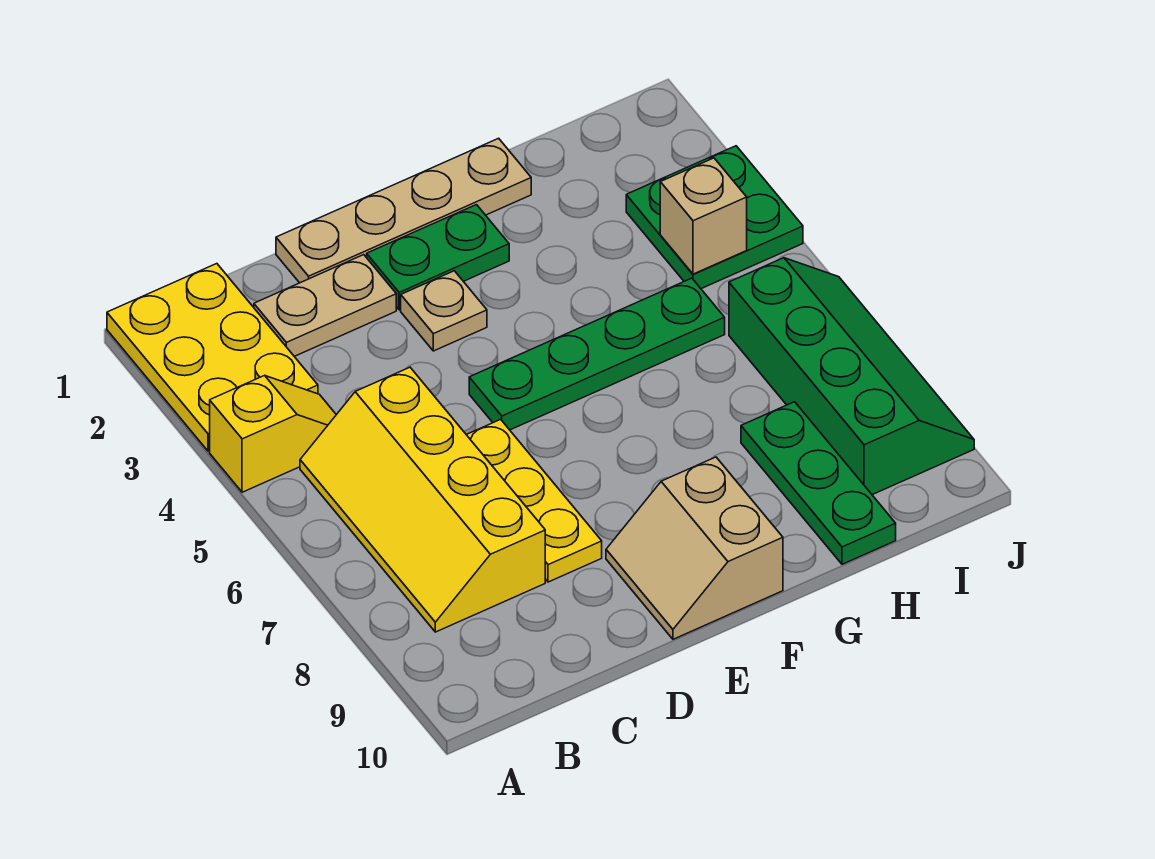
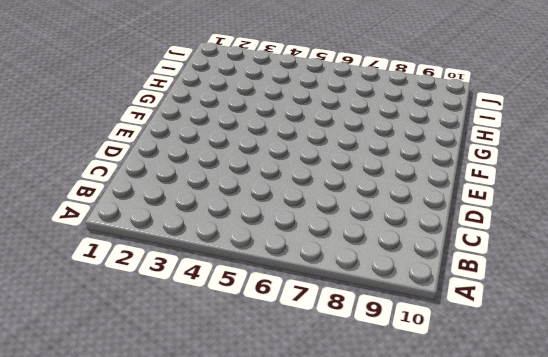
none -> yellow plate A1:B3 level 1
none -> yellow slope A4:B4 level 1 top A
none -> yellow slope B5:C8 level 1 top C

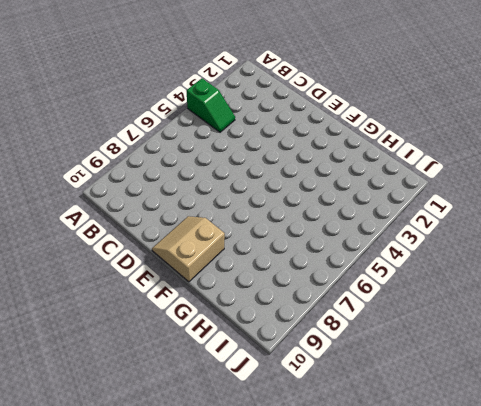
green slope A4:B4 level 1 top A -> yellow slope A4:B4 level 1 top A
none -> yellow plate A1:B3 level 1
none -> yellow slope B5:C8 level 1 top C
none -> tan plate C2:D2 level 1

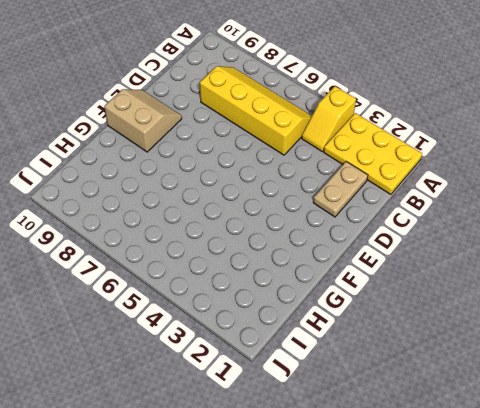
none -> tan plate D1:G1 level 1
none -> yellow plate D6:D8 level 1
none -> green plate E2:F2 level 1

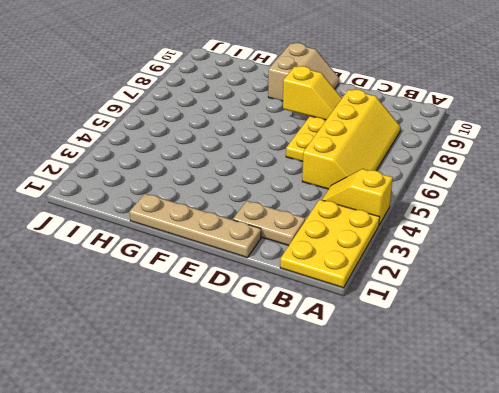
yellow slope D8:E8 level 2 top E -> none
none -> green plate E2:F2 level 1
none -> tan plate E3 level 1
none -> green plate E5:H5 level 1

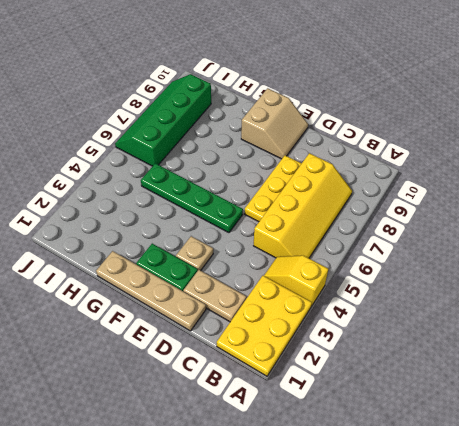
none -> green plate H8:H10 level 1
none -> green plate I3:J4 level 1
none -> tan brick I4 level 2

